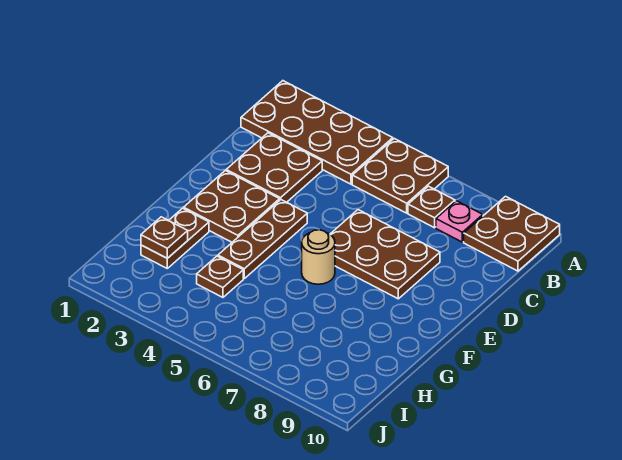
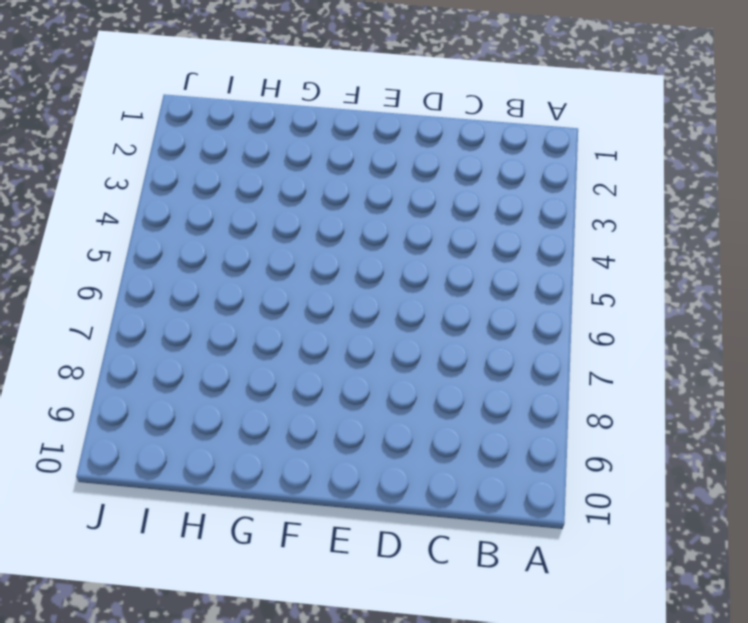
none -> brown plate A1:B4 level 1
none -> brown plate A5:B6 level 1
none -> brown plate A9:B10 level 1

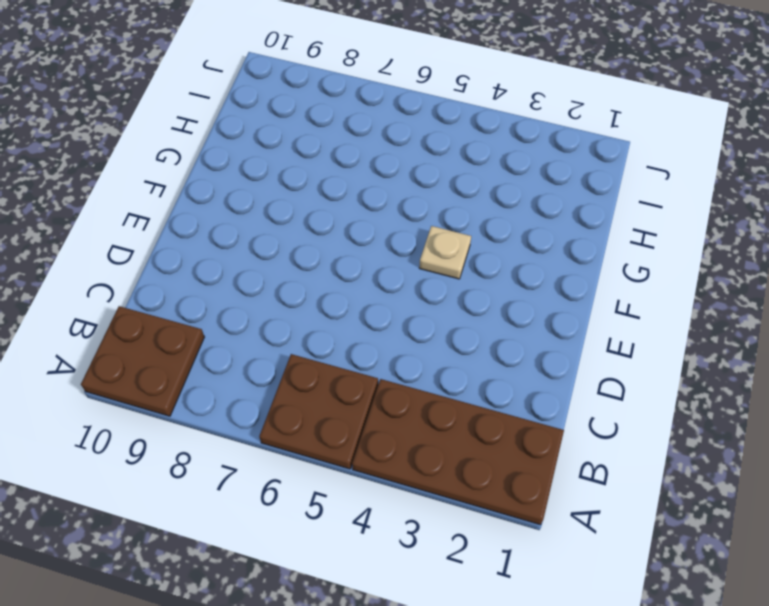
tan plate F4 level 1 -> brown plate E4:G4 level 1
none -> brown plate B7 level 1
none -> pink plate B8 level 1
none -> brown plate C2:D3 level 1

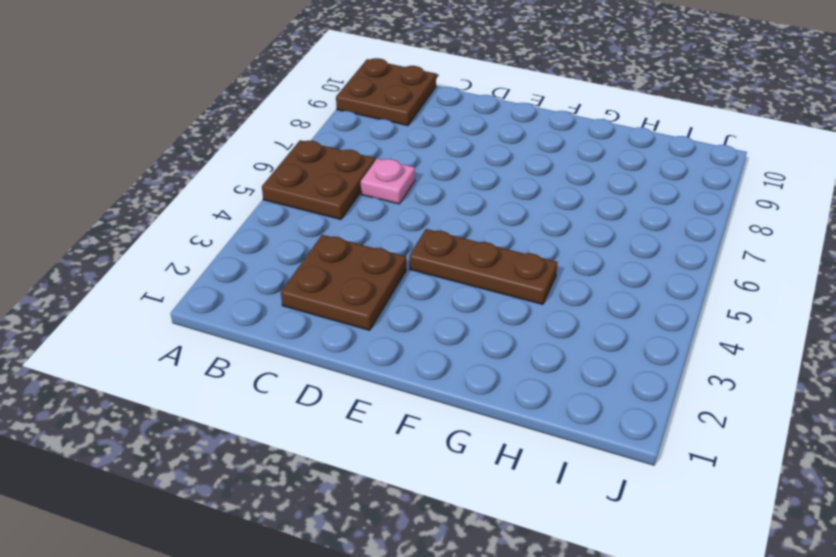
pink plate C6 level 1 -> pink plate B8 level 1
none -> brown plate A1:B4 level 1
none -> brown plate B7 level 1
none -> brown plate D6:E8 level 1

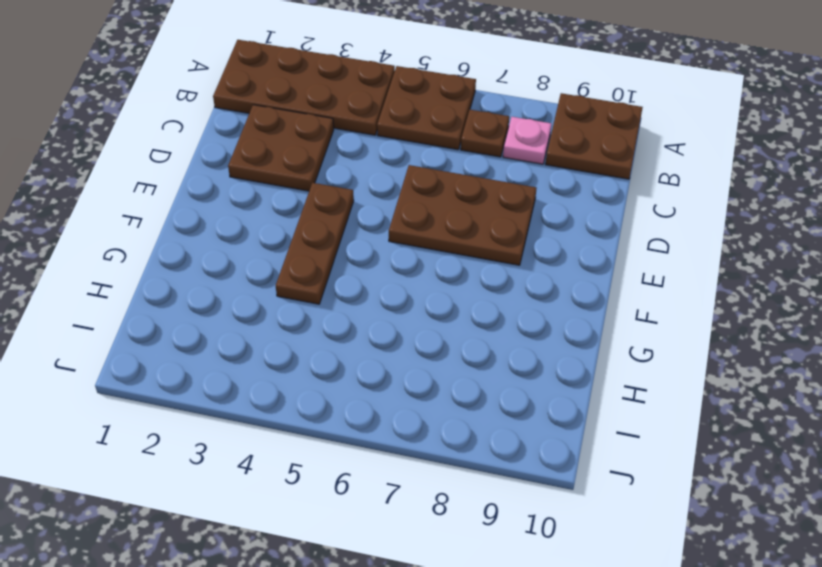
none -> brown plate E2:F3 level 1
none -> tan round brick F6 level 1
none -> brown plate G2:H2 level 1

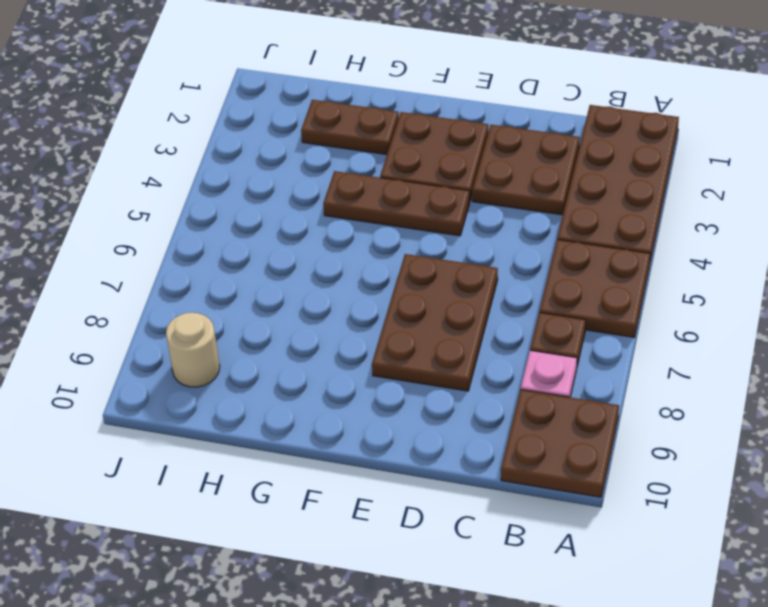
tan round brick I9 level 1 -> tan round brick F6 level 1
none -> brown plate H4 level 1
none -> brown plate H2 level 2

